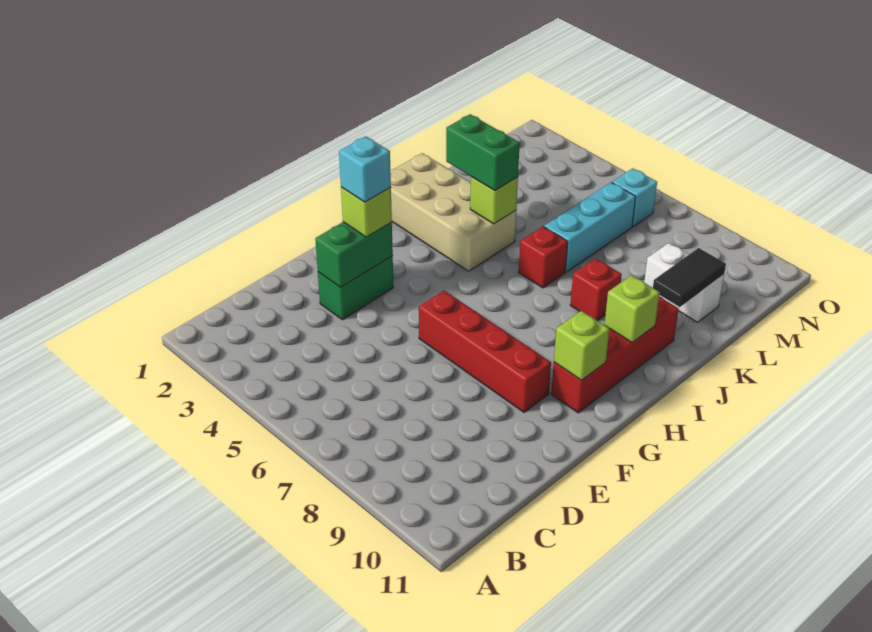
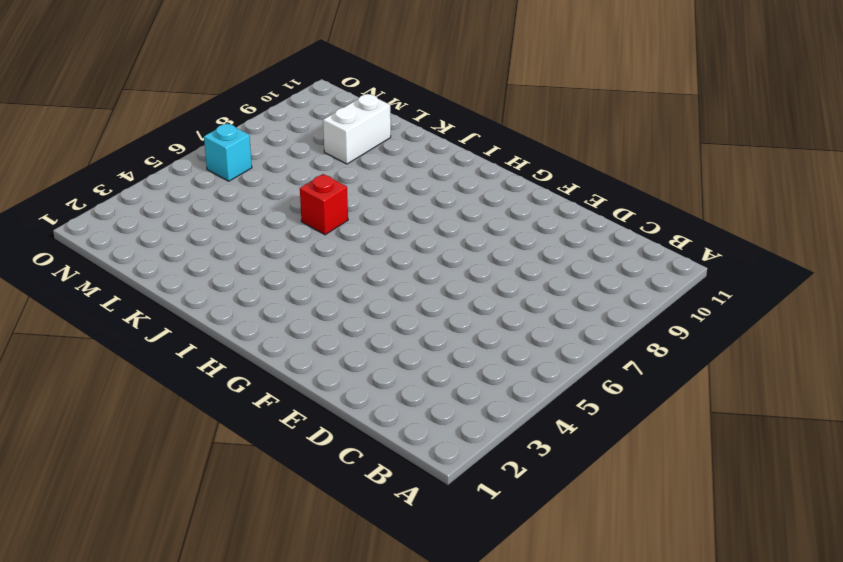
none -> green brick E3:F3 level 1
none -> red brick F6:F9 level 1
none -> red brick G10:J10 level 1

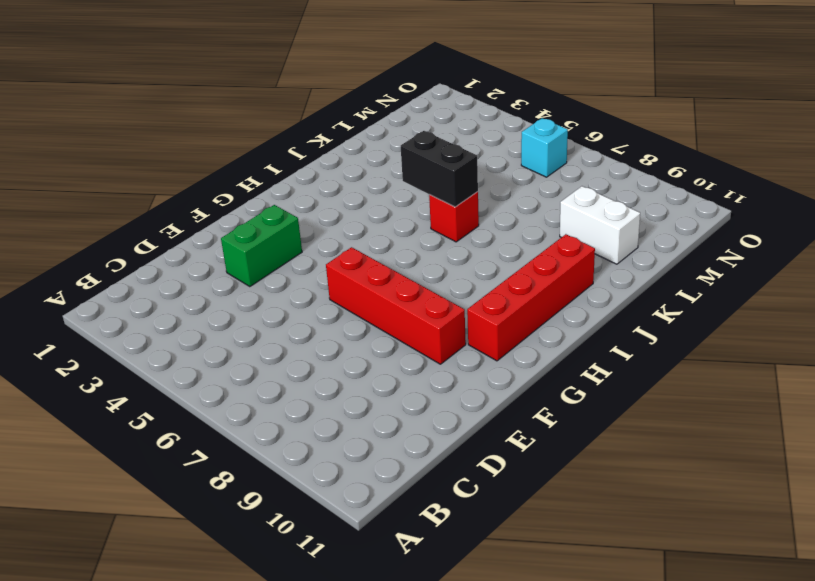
black brick J5:J6 level 2 -> none
none -> tan brick I1:J4 level 1
none -> red brick J8 level 1
none -> cyan brick K6:M6 level 1

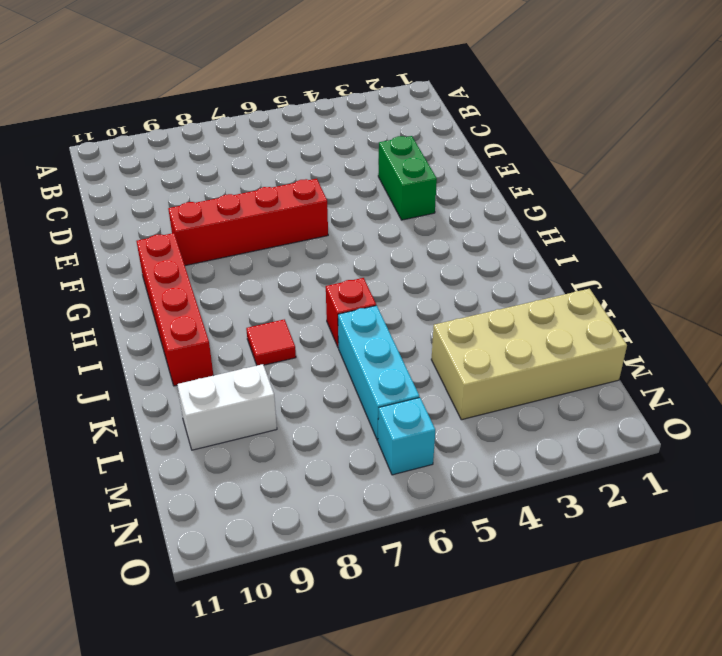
red tile J8 level 1 -> red brick J8 level 1
tan brick L1:M4 level 1 -> tan brick I1:J4 level 1
none -> green brick E3:F3 level 2
none -> lime brick G10 level 2
none -> lime brick I10 level 2

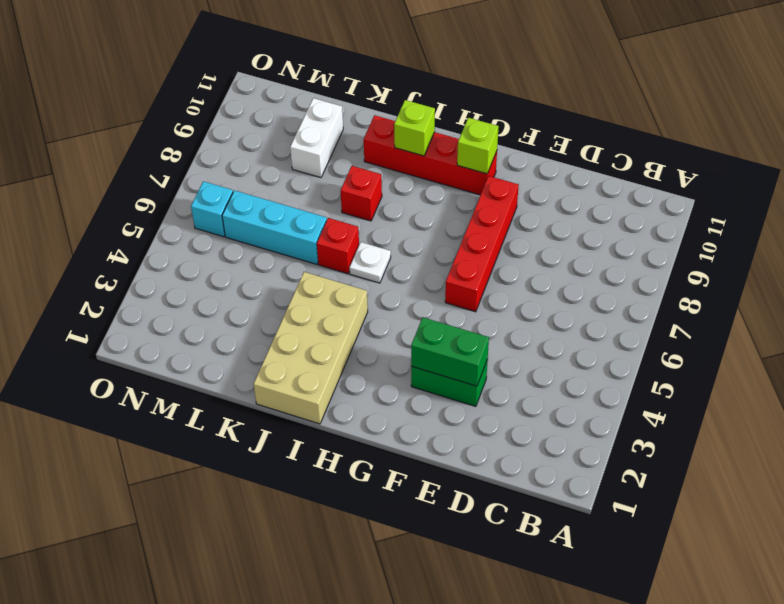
white plate I6 level 1 -> none
none -> lime brick J4 level 2
none -> black tile K10:L10 level 2
none -> lime brick F3 level 3

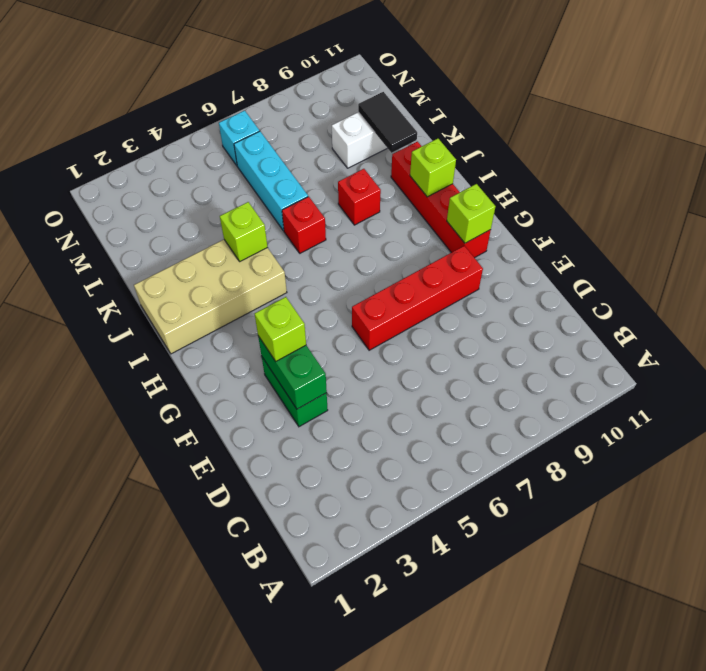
none -> green brick J3:J4 level 3
none -> cyan brick F3 level 4

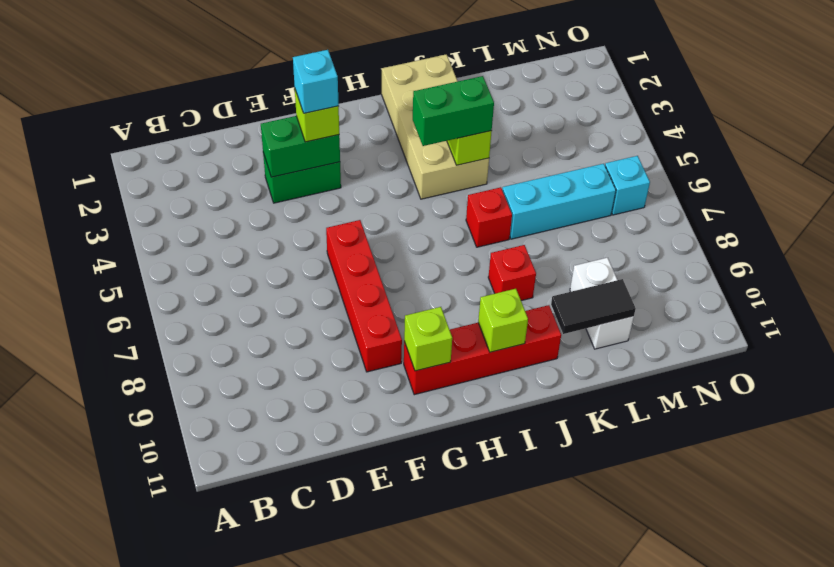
green brick I4:J4 level 3 -> green brick J3:J4 level 3

